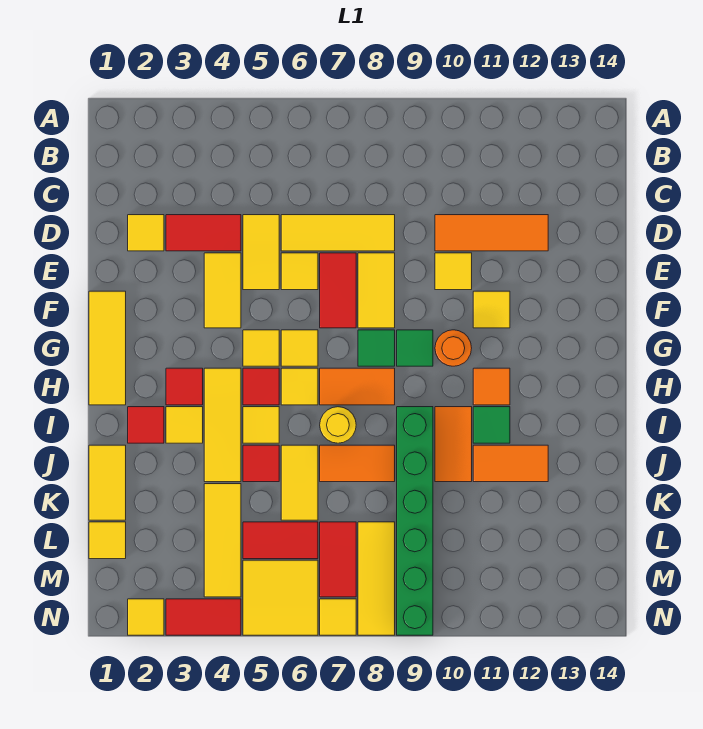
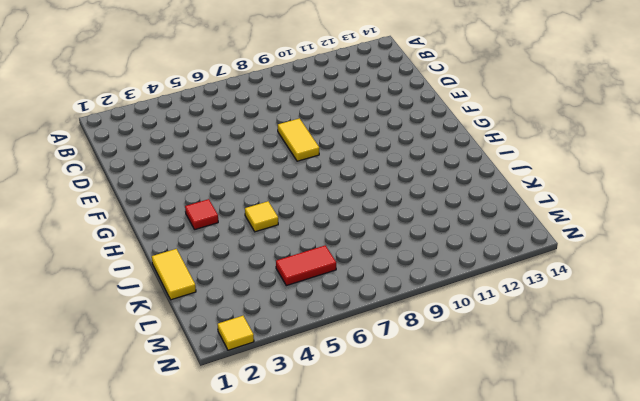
none -> yellow tile D2 level 1
none -> red tile D3:D4 level 1
none -> yellow tile D5:E5 level 1
none -> yellow tile D6:D8 level 1

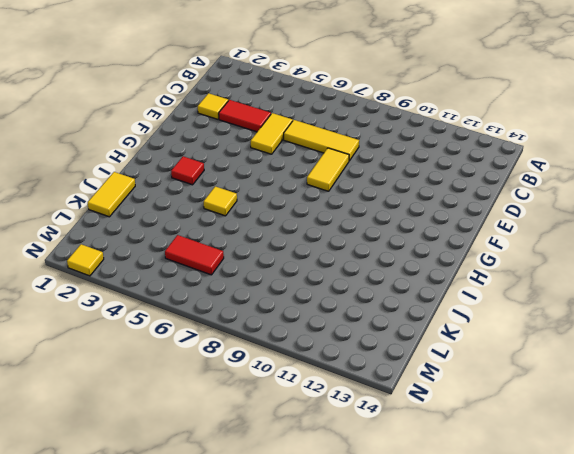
none -> orange tile D10:D12 level 1
none -> yellow tile E4:F4 level 1
none -> yellow tile E6 level 1
none -> red tile E7:F7 level 1

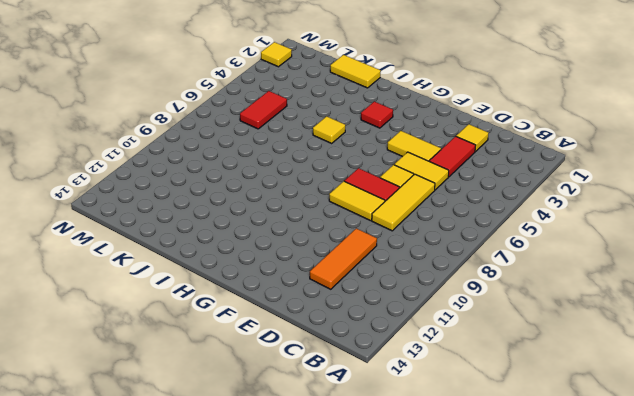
none -> yellow tile E10 level 1
none -> yellow tile F1:H1 level 1
none -> yellow tile F11 level 1
none -> yellow tile G5 level 1

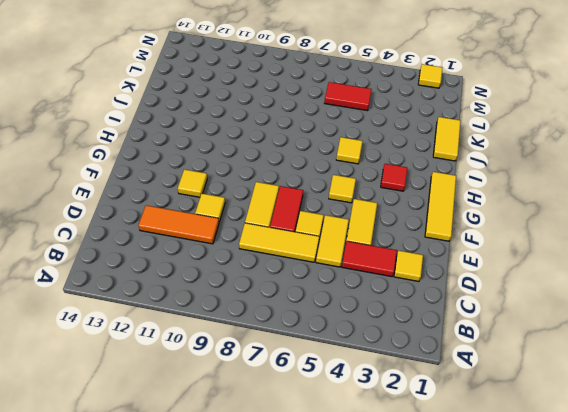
none -> yellow tile G6 level 1
none -> green tile G8 level 1
none -> green tile G9 level 1
none -> orange round brick G10 level 1

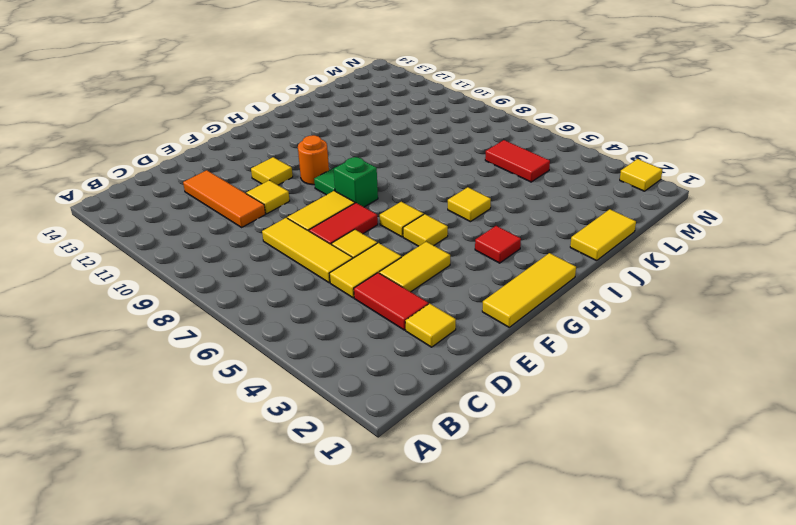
green brick G8 level 1 -> green tile G8 level 1
none -> yellow tile H4:J4 level 1
none -> red tile H5 level 1
none -> yellow tile H6 level 1
none -> orange tile H7:H8 level 1

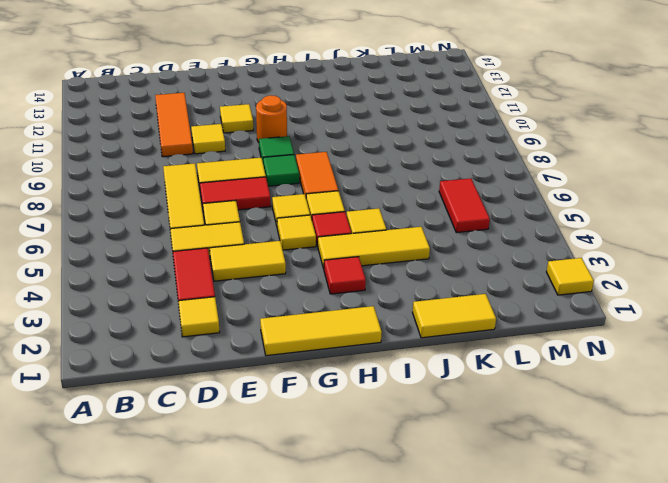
none -> orange tile H11 level 1
none -> red tile I2 level 1
none -> yellow tile I3 level 1
none -> yellow round brick I7 level 1

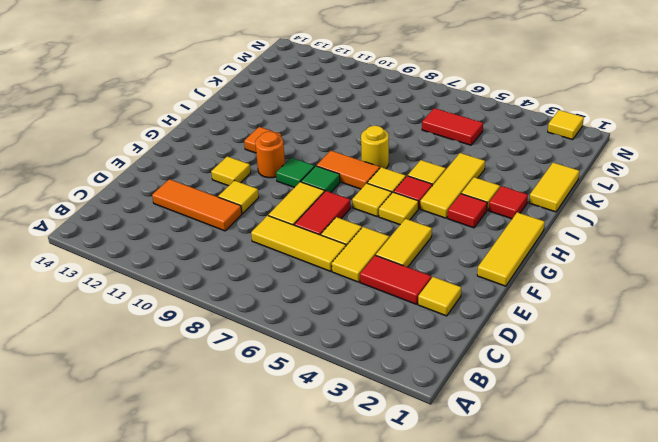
none -> green brick I9:N9 level 1
none -> orange tile I10:J10 level 1
none -> green tile I11 level 1
none -> red tile J5 level 1

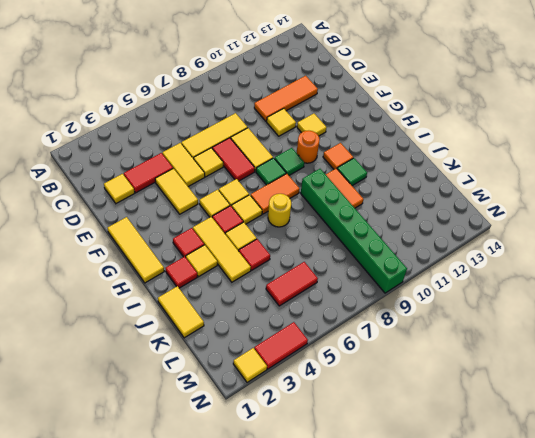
none -> yellow tile J6:K6 level 1
none -> orange tile J7:J8 level 1
none -> orange tile J11:J12 level 1
none -> yellow tile K4:M4 level 1

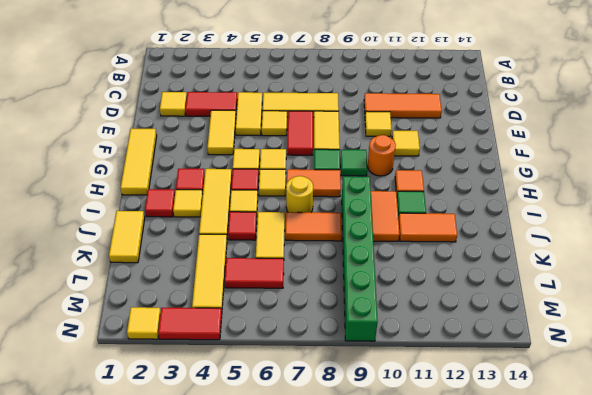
none -> yellow tile L1 level 1
none -> red tile L7:M7 level 1
none -> yellow tile L8:N8 level 1
none -> yellow tile M5:N6 level 1

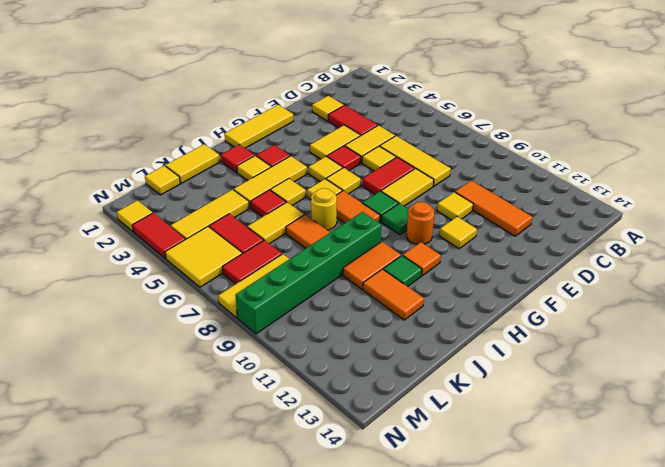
red tile F5 level 1 -> red tile H5 level 1
none -> yellow tile N7 level 1

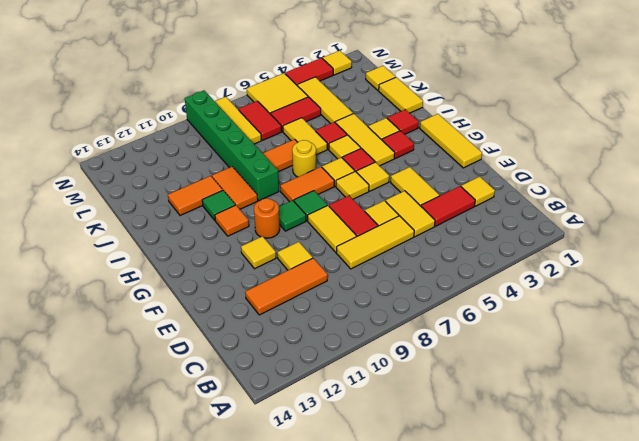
none -> yellow tile N7 level 1

